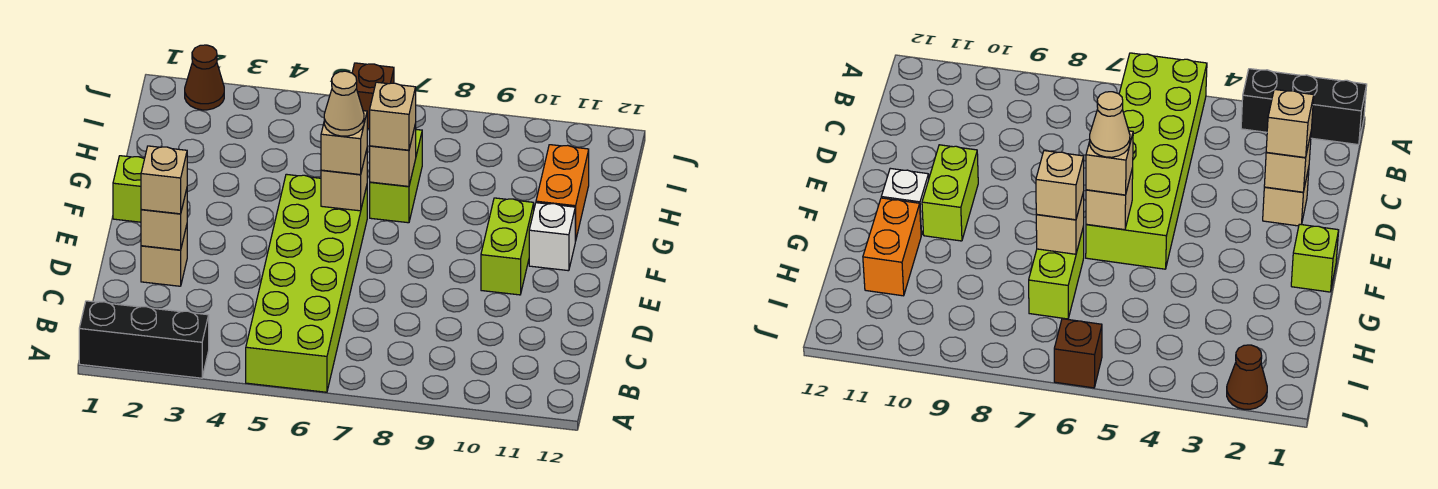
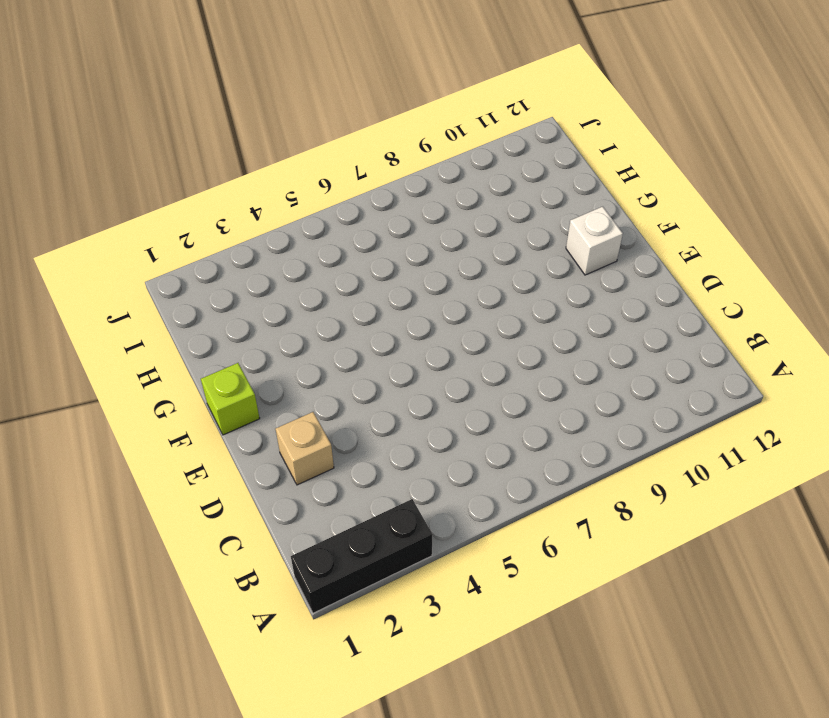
none -> lime brick A5:F6 level 1
none -> lime brick E10:F10 level 1
none -> lime brick G7:H7 level 1

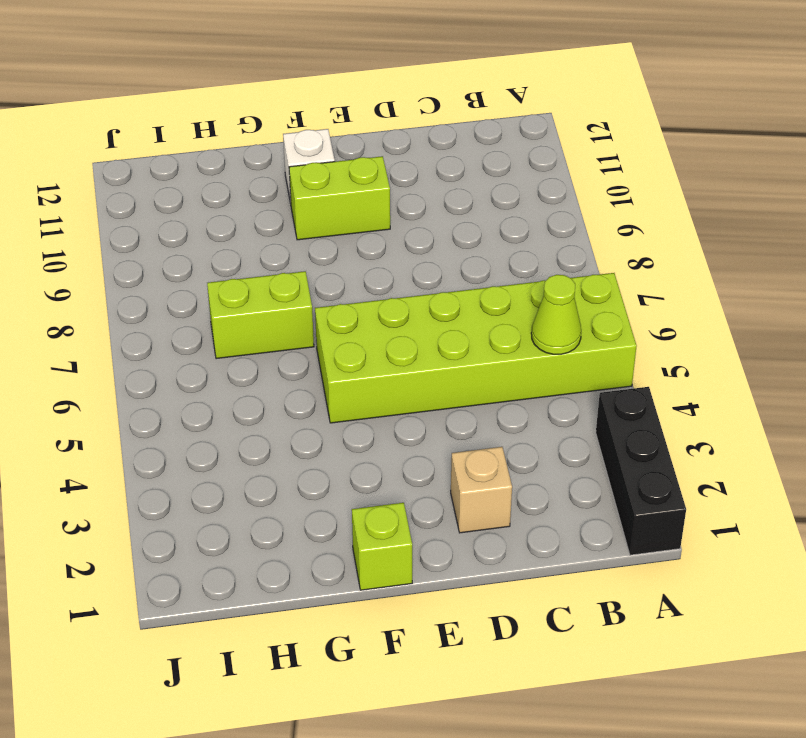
lime cone B5 level 2 -> none
none -> orange brick G11:H11 level 1
none -> brown cone J2 level 1
none -> brown brick J6 level 1

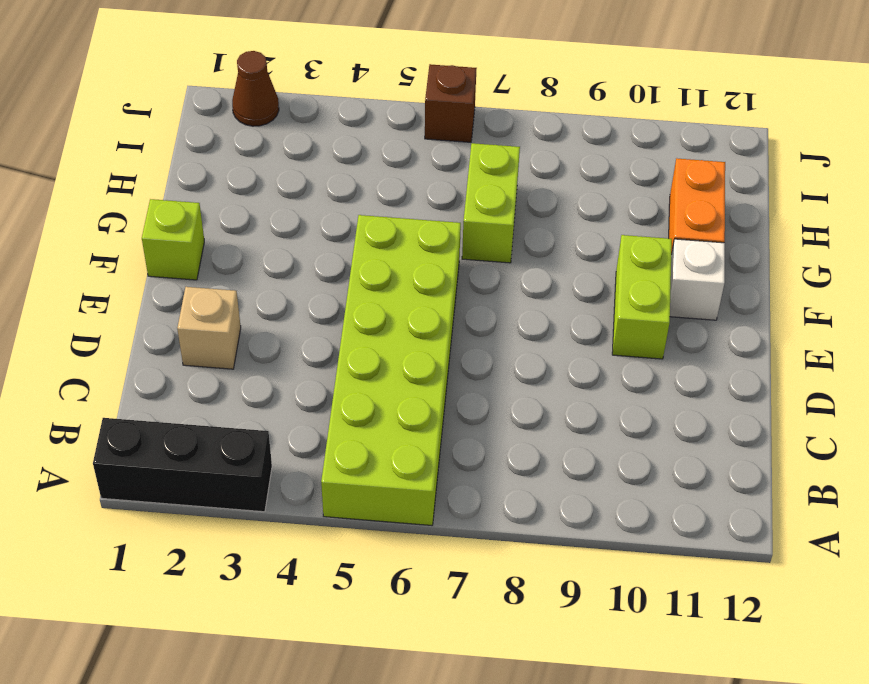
none -> tan brick D2 level 2
none -> tan brick F6 level 2
none -> tan brick G7 level 2

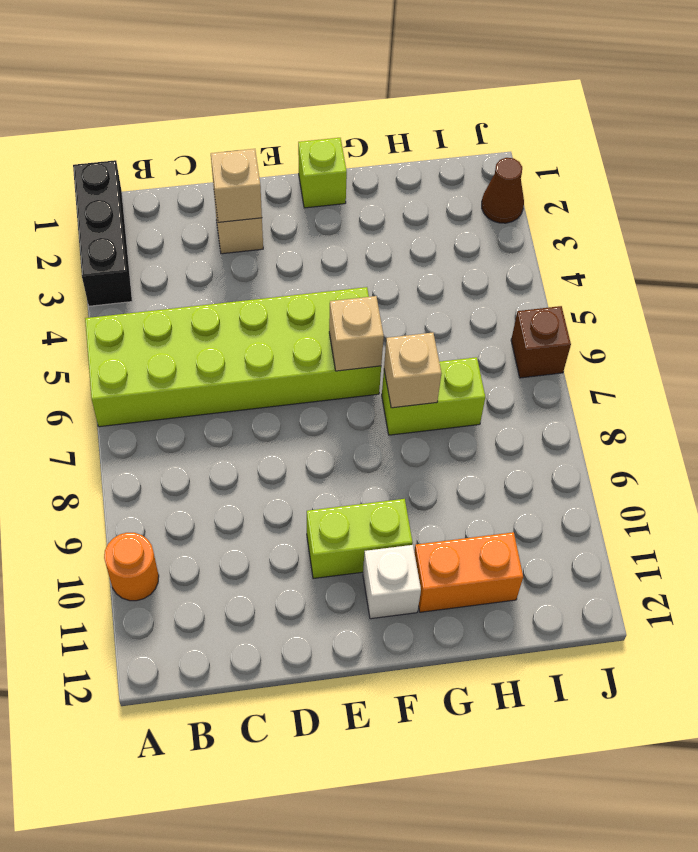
orange round brick A10 level 1 -> none
none -> tan brick D2 level 3
none -> tan brick F6 level 3
none -> tan brick G7 level 3

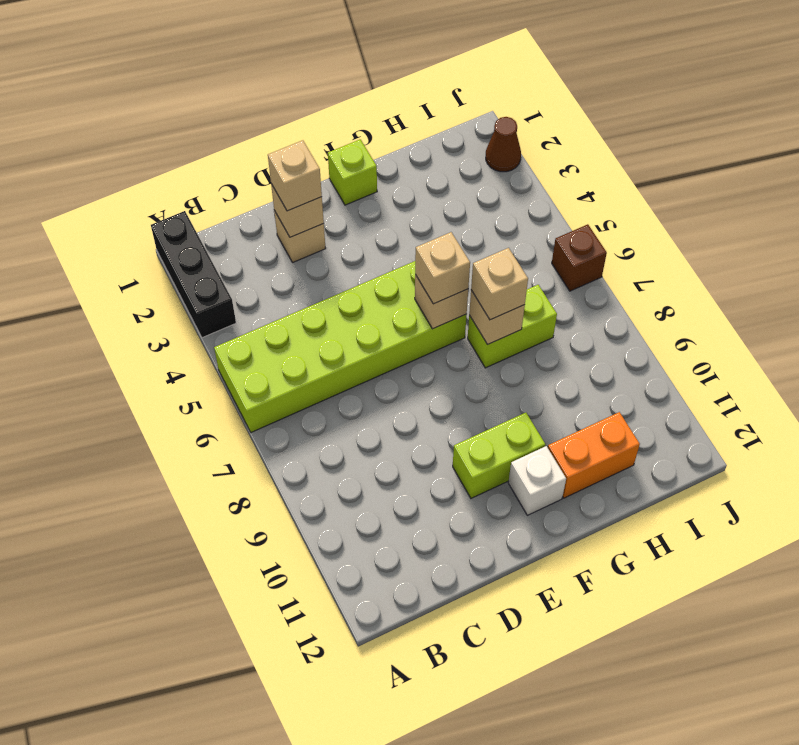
none -> tan cone F6 level 4

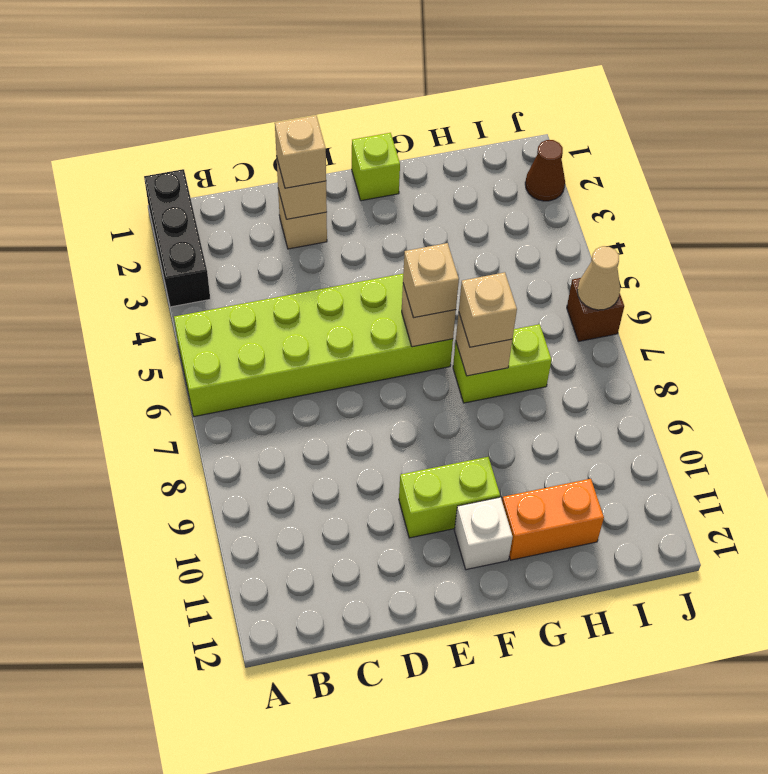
tan cone J6 level 2 -> tan cone F6 level 4

